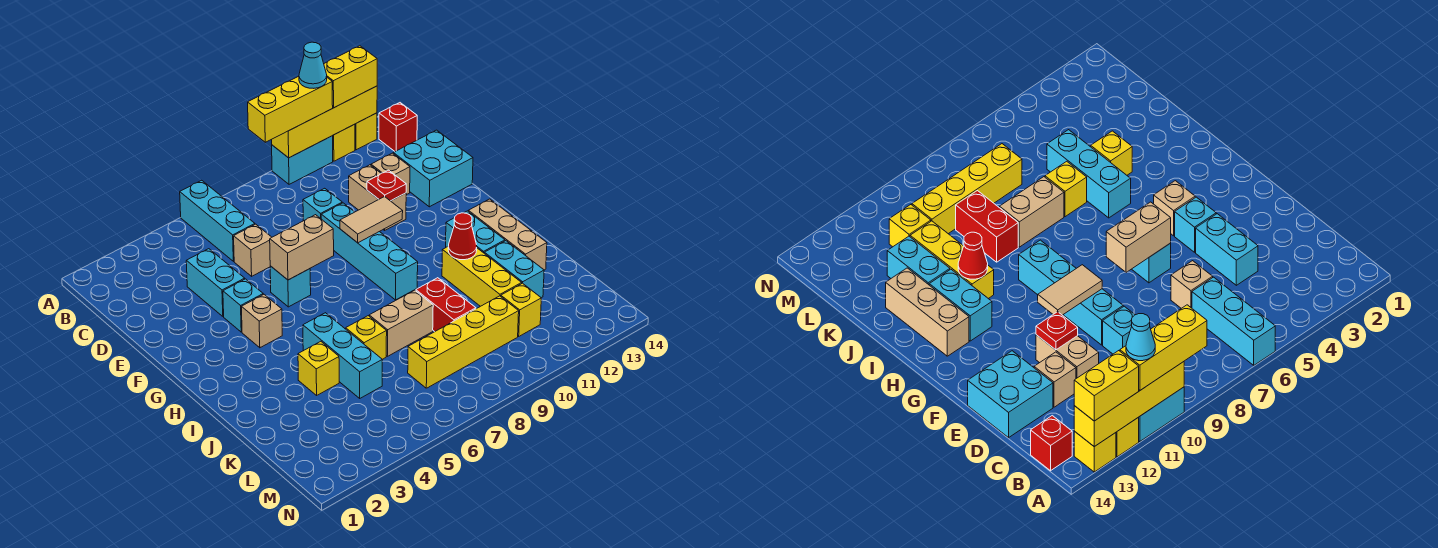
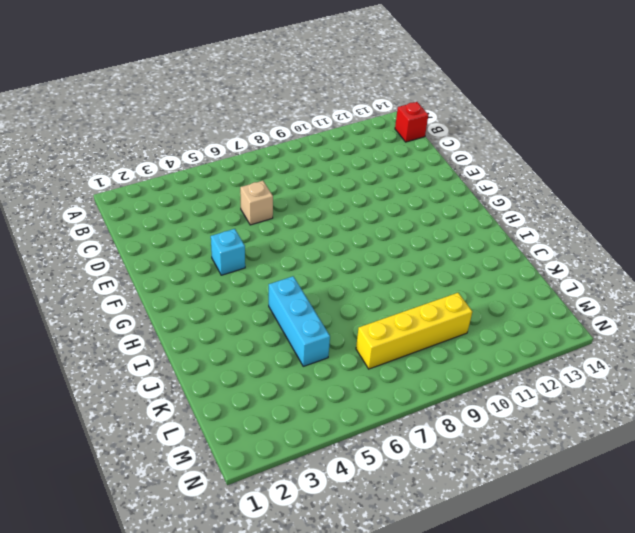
none -> cyan brick A6:C6 level 1
none -> cyan brick A10:A11 level 1
none -> yellow brick A12 level 1
none -> yellow brick A13 level 1

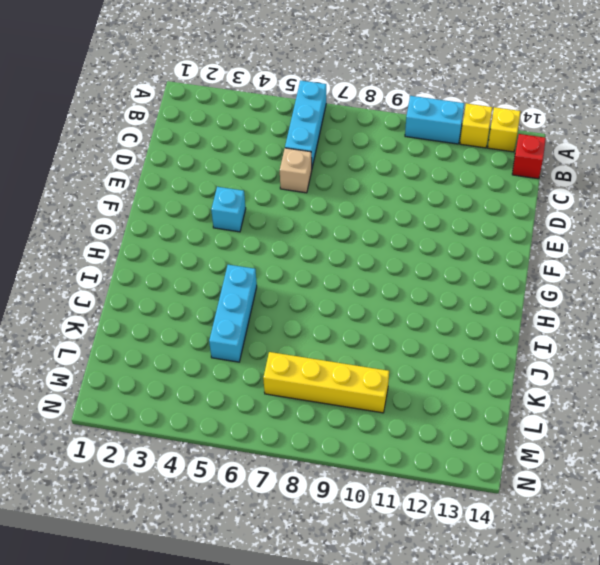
none -> cyan brick D4:E4 level 1
none -> cyan brick D9 level 1
none -> tan brick D11:E11 level 1
none -> tan brick D12 level 1

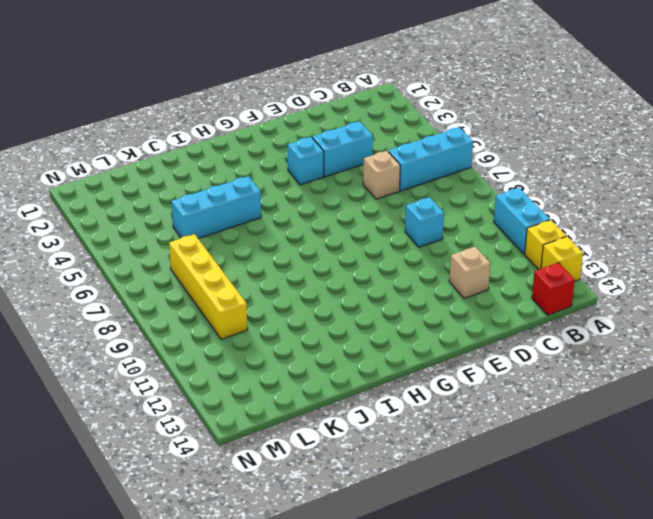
none -> tan brick D11:E11 level 1
none -> cyan brick D13:E14 level 1
none -> cyan brick E9:H9 level 1
none -> cyan brick F6 level 1

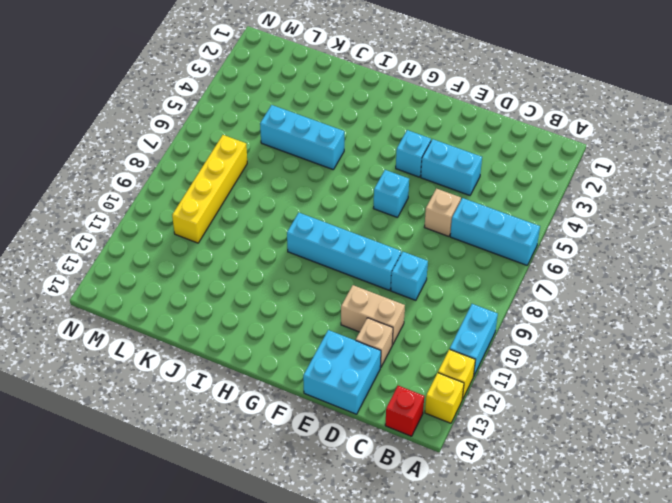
none -> tan brick G4 level 1
none -> cyan brick H12:I12 level 1
none -> tan brick H13:J13 level 1
none -> yellow brick I11:K11 level 1

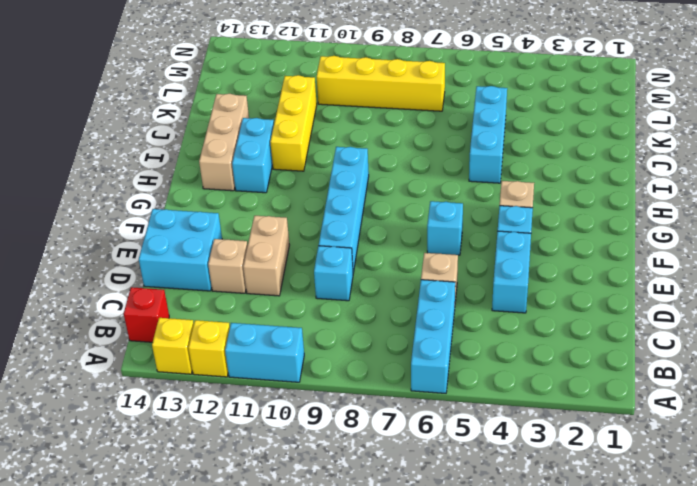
none -> yellow brick J4 level 1
none -> yellow brick J6 level 1
none -> tan brick J7:J8 level 1
none -> red brick J9:K9 level 1

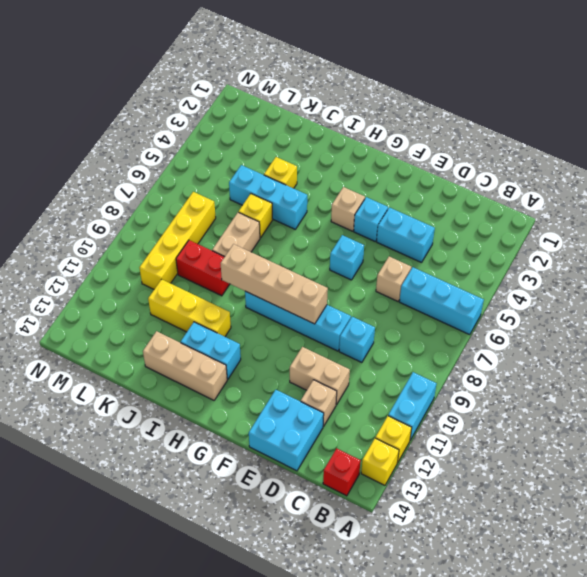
tan brick F9:I9 level 2 -> tan tile F9:F10 level 2
none -> cyan brick J12:K12 level 1
none -> yellow brick L11 level 1
none -> yellow brick A10:A13 level 2
none -> red plate E11 level 2

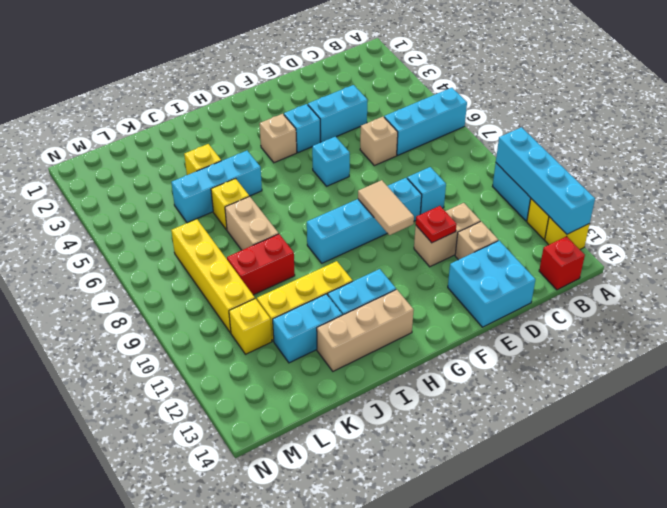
cyan brick A10:A13 level 2 -> yellow brick A10:A13 level 2
none -> tan brick F6:F7 level 2
none -> red cone I11 level 2
none -> yellow brick A9:A11 level 3
none -> yellow brick A12:A13 level 3

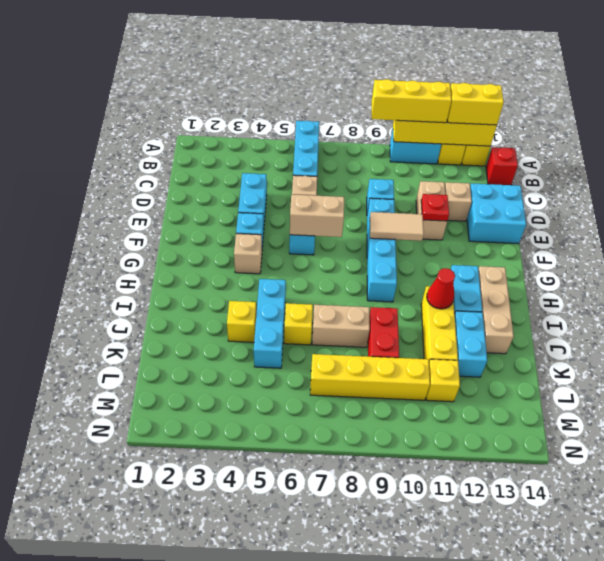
none -> cyan cone A11 level 4

